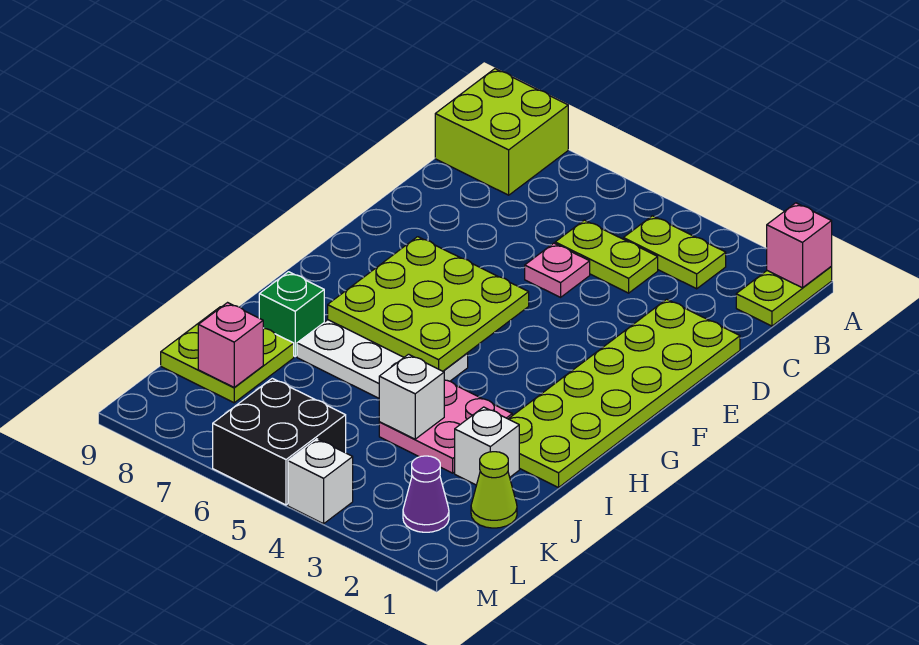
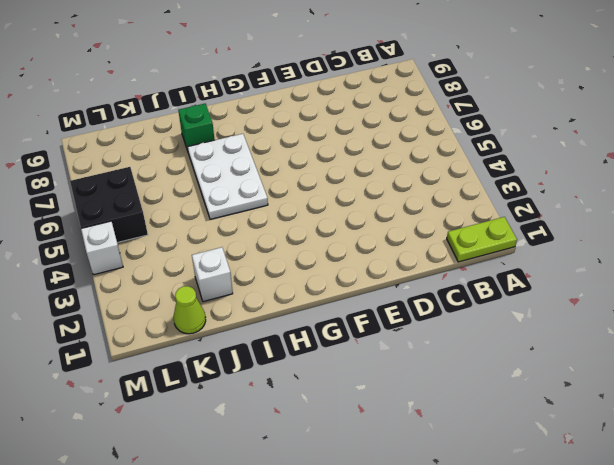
none -> lime brick A8:B9 level 1
none -> lime plate B3:B4 level 1
none -> lime plate C4:C5 level 1

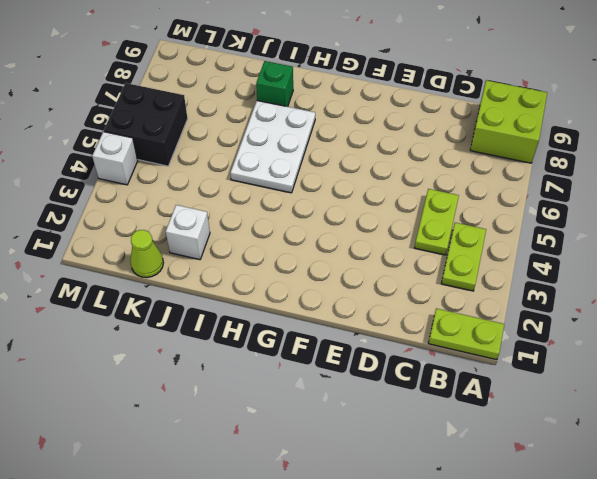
none -> lime plate D1:I2 level 1
none -> pink plate D5 level 1
none -> pink plate I3:J4 level 1

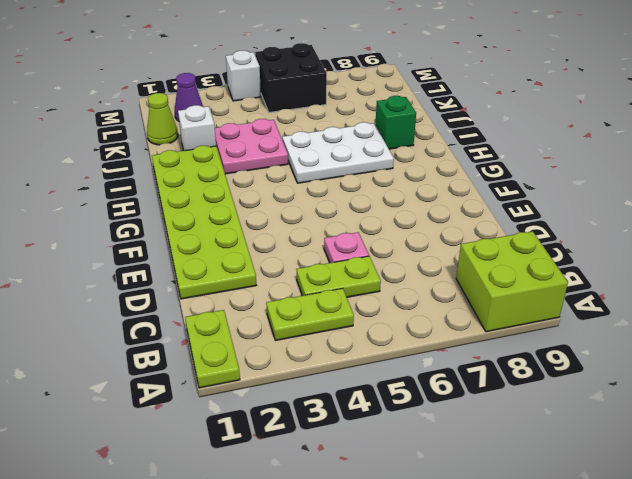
none -> lime plate J8:K9 level 1
none -> pink brick A1 level 2
none -> lime plate F5:H7 level 2

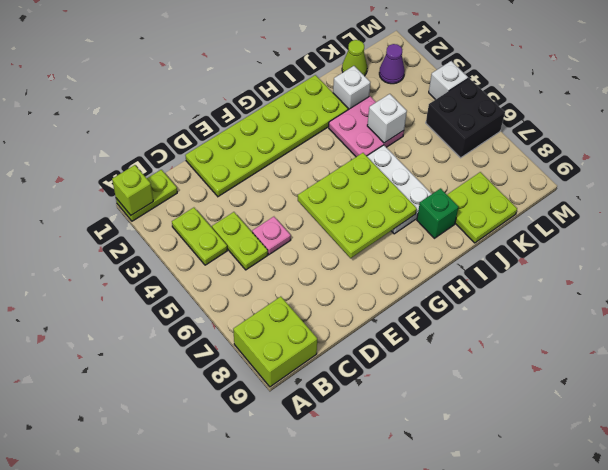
lime brick A1 level 2 -> pink brick A1 level 2
none -> pink brick K8 level 2

